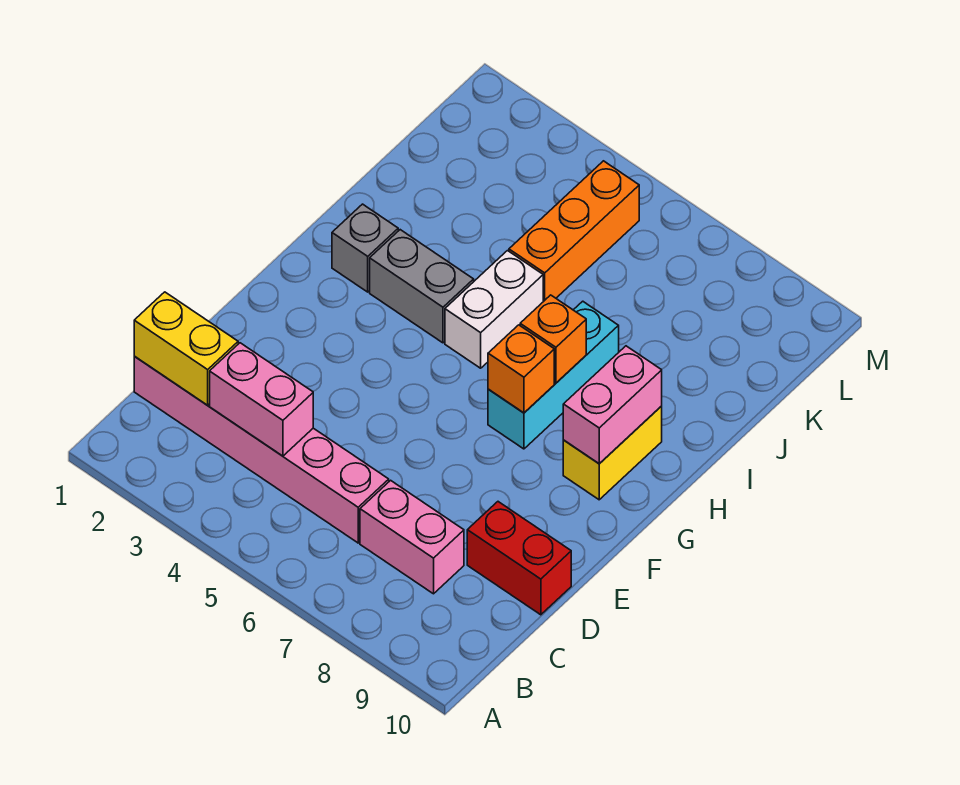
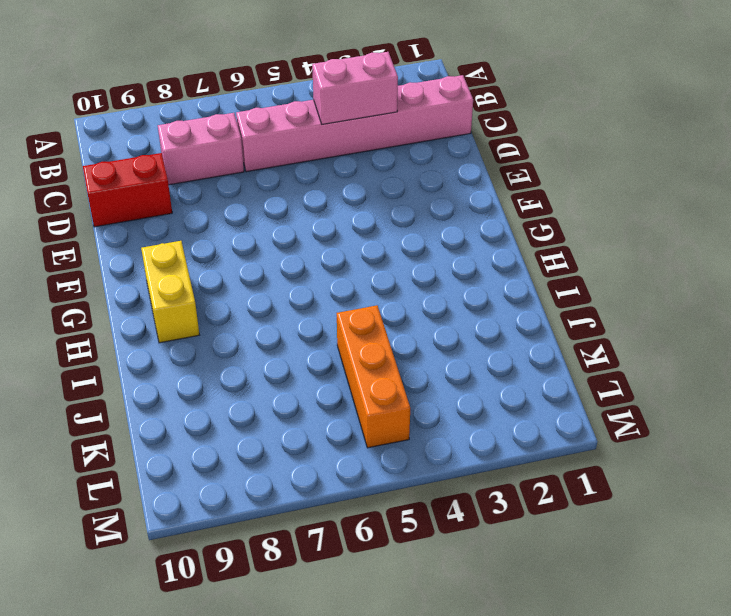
none -> cyan brick G7:I7 level 1
none -> grey brick H2 level 1
none -> grey brick H3:H4 level 1

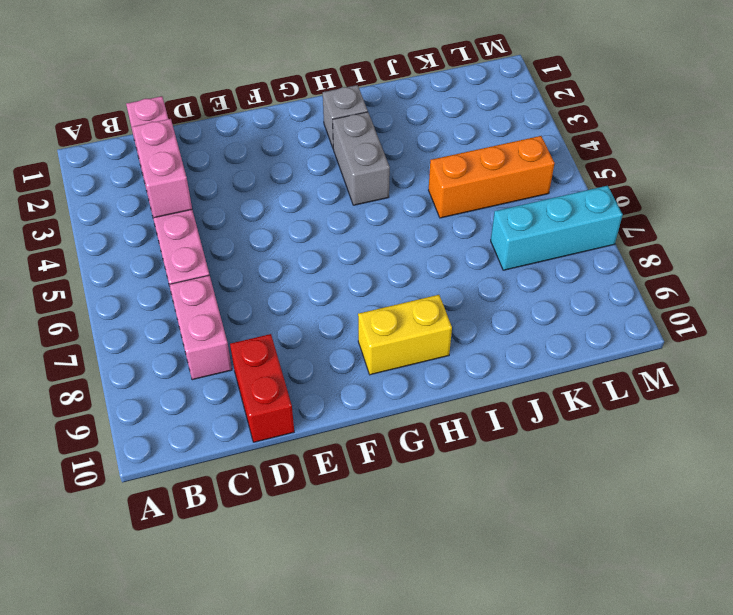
cyan brick K7:M7 level 1 -> cyan brick G7:I7 level 1
none -> white brick H5:I5 level 1
none -> yellow brick C1:C2 level 2
none -> orange brick G7 level 2

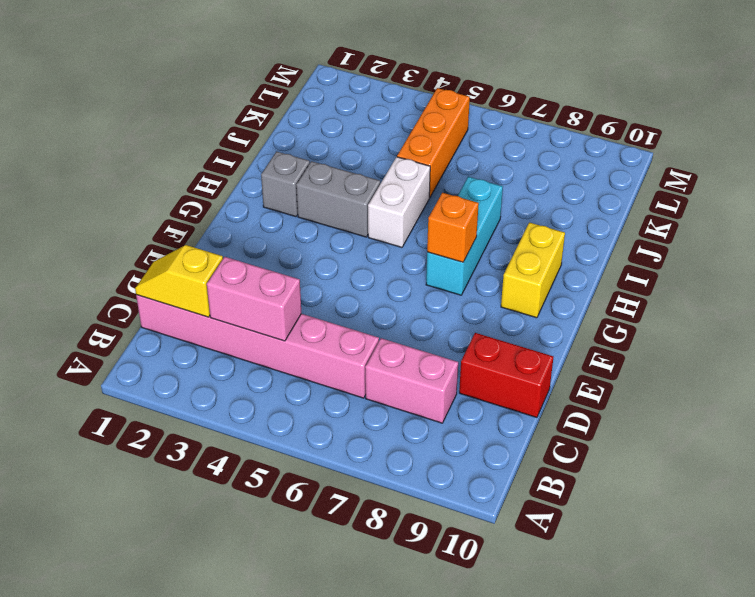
yellow slope C1:C2 level 2 top 2 -> yellow brick C1:C2 level 2
none -> pink brick G9:H9 level 2
none -> orange brick H7 level 2

